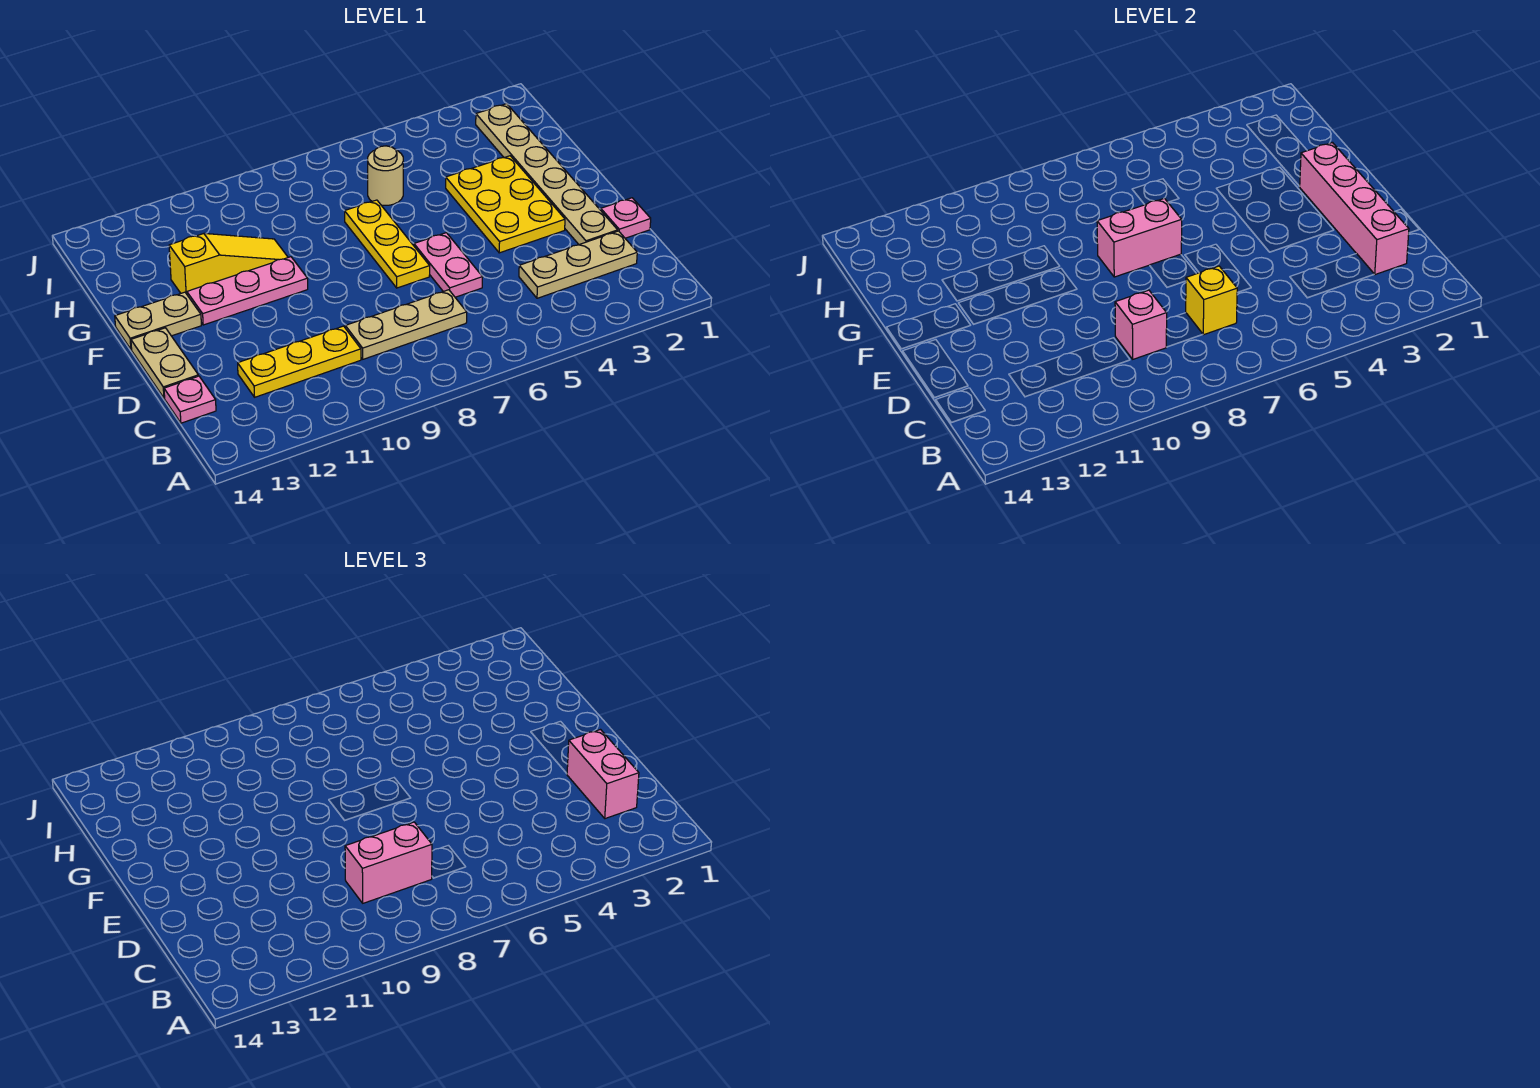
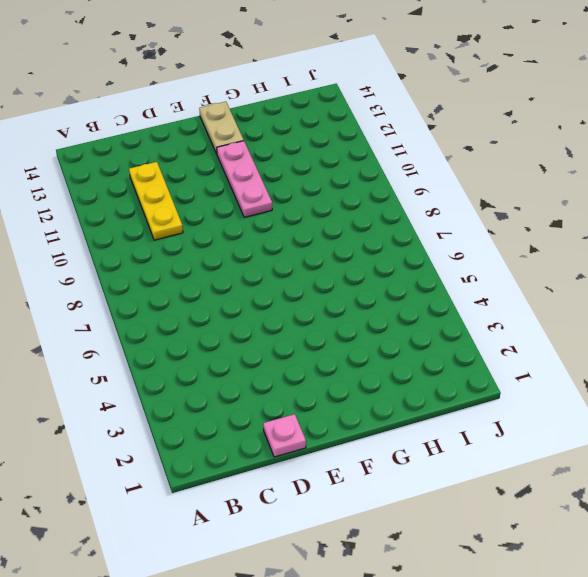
none -> tan plate C2:C4 level 1
none -> tan plate C7:C9 level 1
none -> pink plate C14 level 1

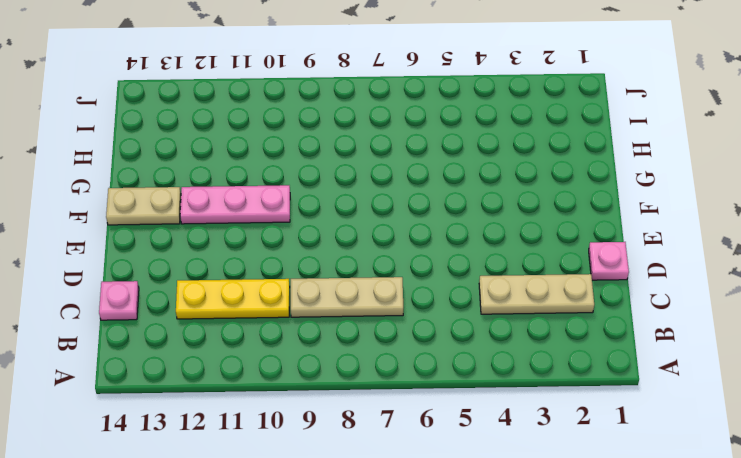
none -> tan plate D2:I2 level 1
none -> pink plate D6:E6 level 1
none -> tan plate D14:E14 level 1

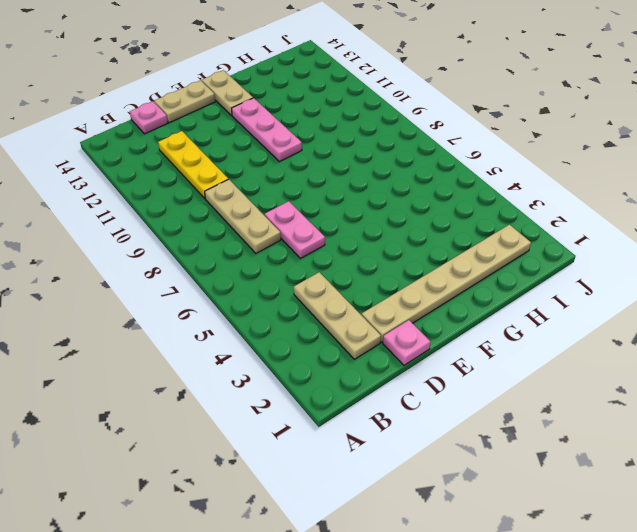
pink plate D6:D7 level 1 -> pink plate D6:E6 level 1
none -> yellow plate E3:G4 level 1
none -> yellow plate E7:G7 level 1
none -> yellow slope G10:G12 level 1 top 12

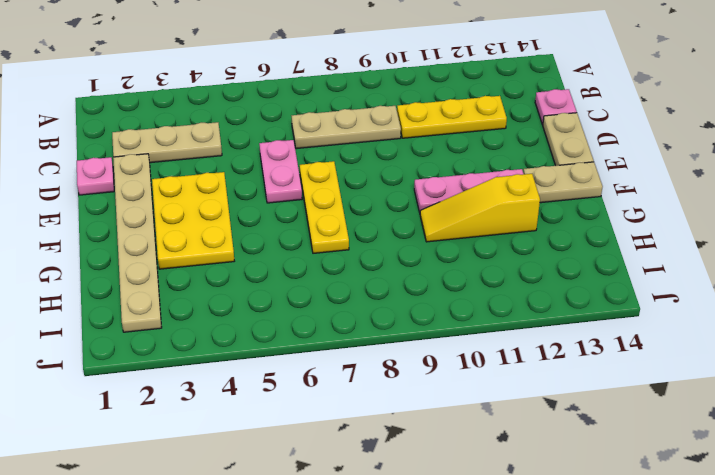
none -> tan round brick H6 level 1
none -> pink brick C2:F2 level 2
none -> yellow brick C7 level 2

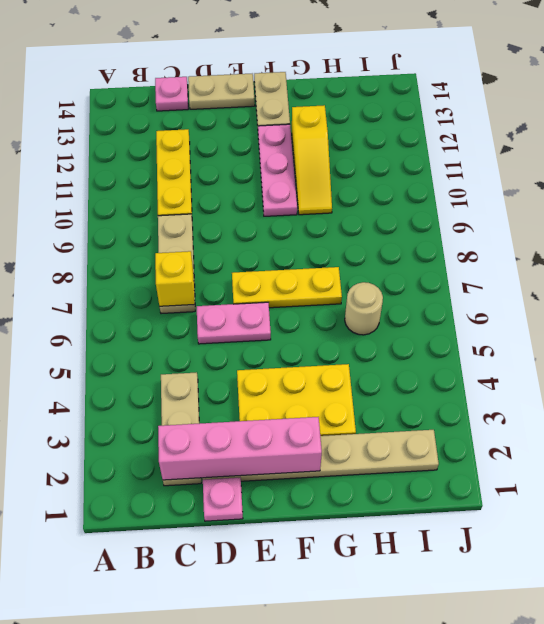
none -> pink brick C9 level 2
none -> pink brick F7:F8 level 2
none -> pink brick C2:D2 level 3

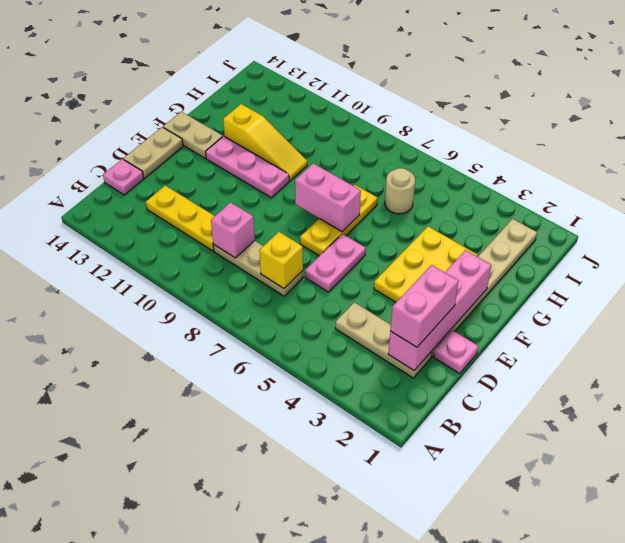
none -> pink brick C8:C9 level 3

